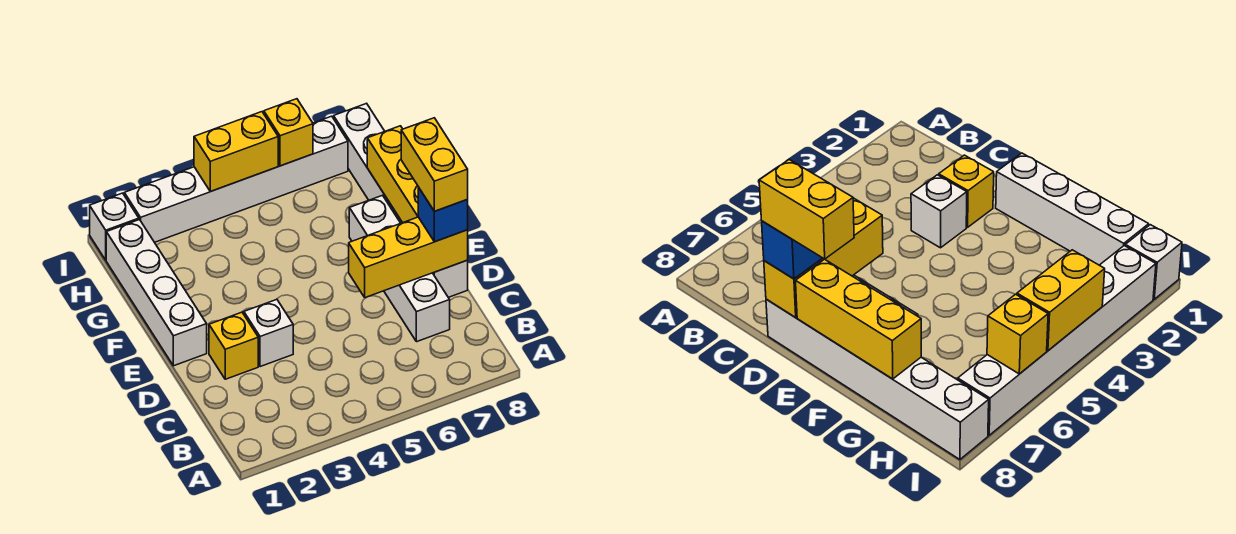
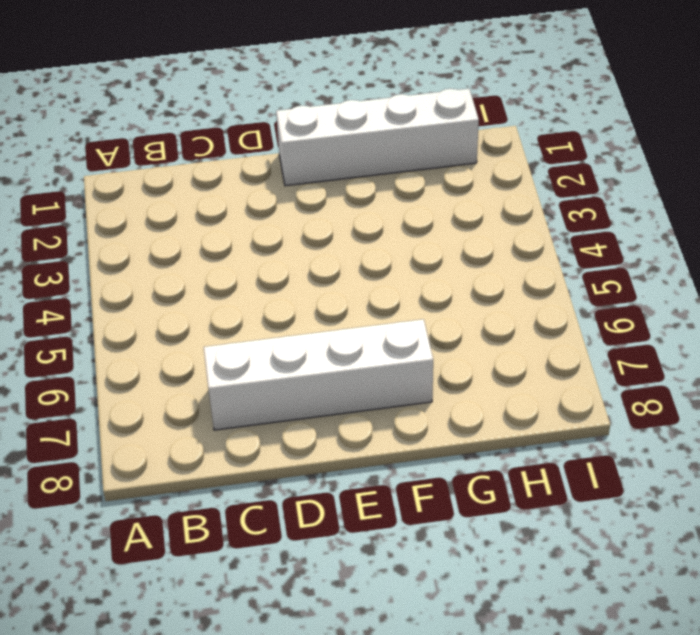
none -> yellow brick D2 level 1
none -> white brick D3 level 1
none -> white brick D8:I8 level 1

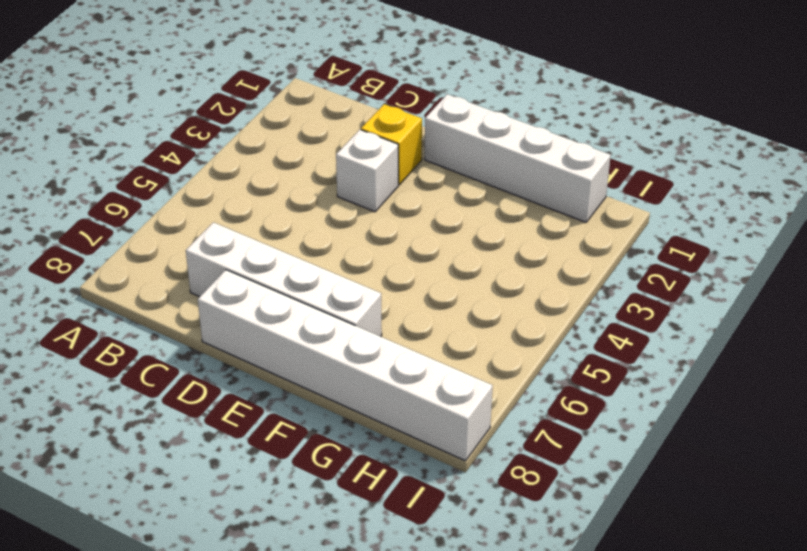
none -> white brick I1 level 1
none -> white brick I2:I7 level 1
none -> yellow brick D6:D8 level 2

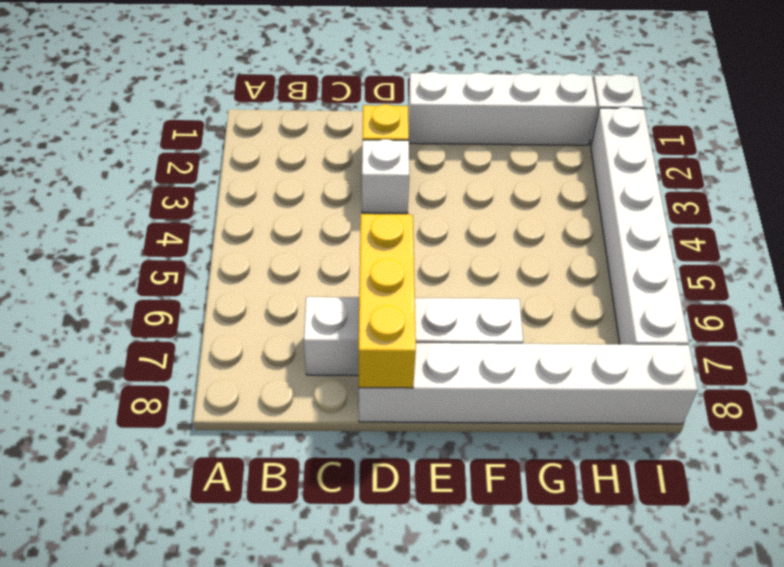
none -> yellow brick E8:G8 level 2
none -> yellow brick I4:I5 level 2
none -> yellow brick I6 level 2

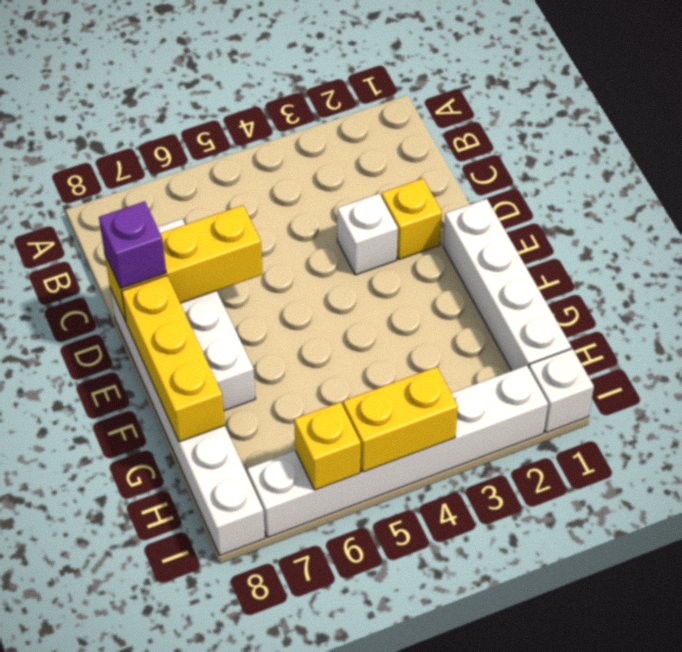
purple brick D8 level 3 -> blue brick D8 level 3
none -> yellow brick D8:E8 level 4

